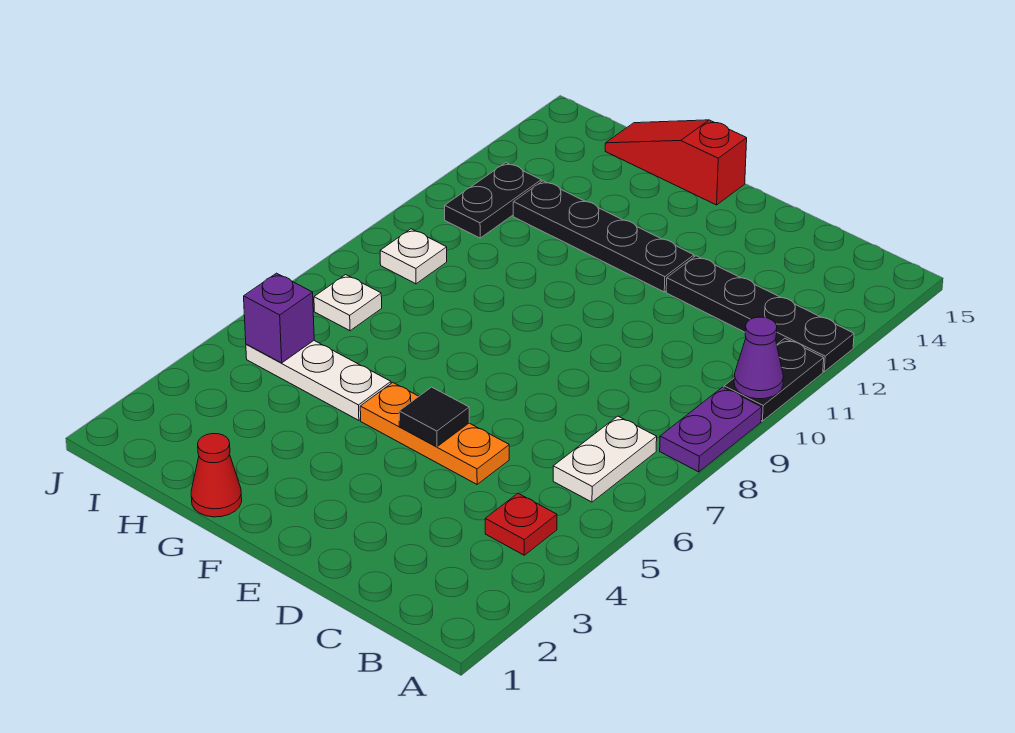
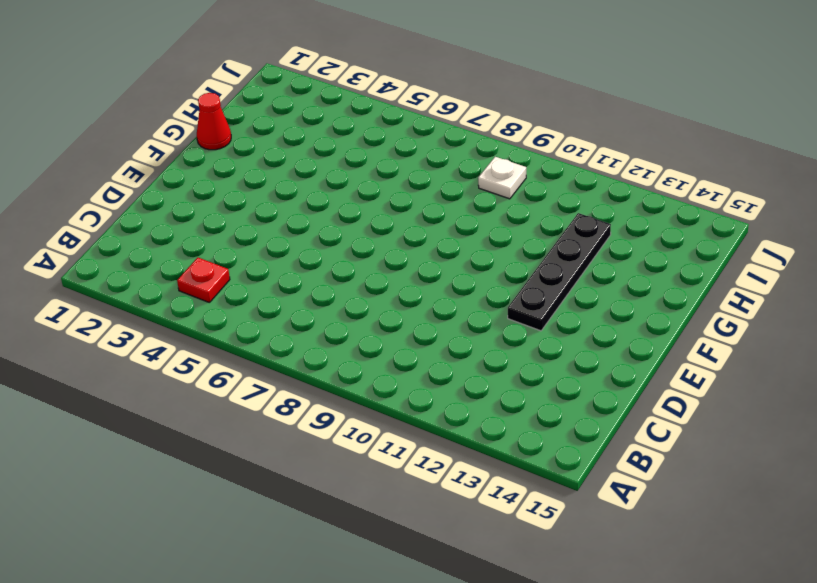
none -> purple plate A8:A9 level 1
none -> black plate A10:A11 level 1
none -> black plate A12:D12 level 1

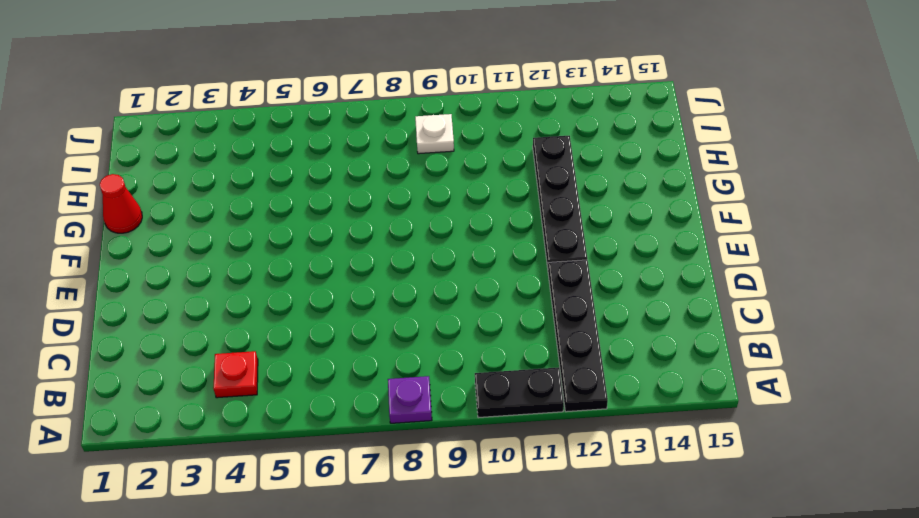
purple plate A8 level 1 -> purple plate A8:A9 level 1
none -> white plate B6:B7 level 1
none -> orange plate D5:F5 level 1
none -> red slope F15:H15 level 1 top F

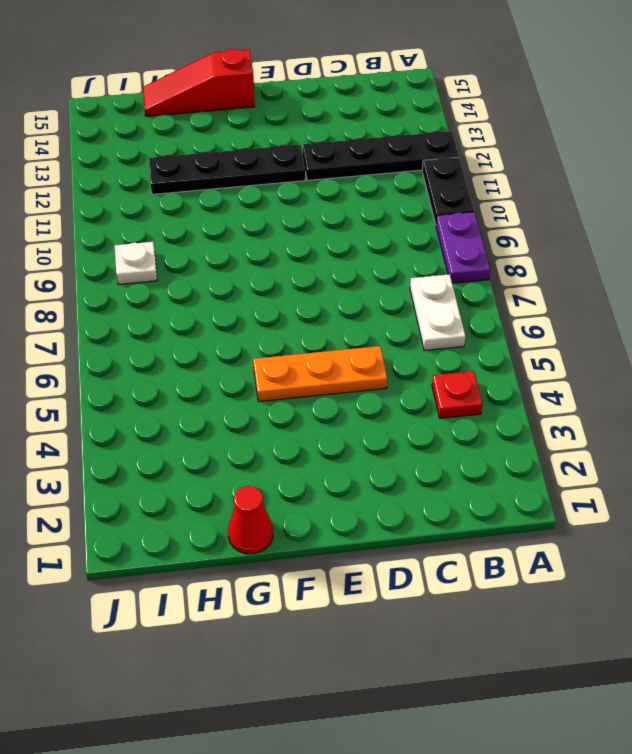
none -> white plate G5:I5 level 1
none -> white plate I7 level 1
none -> black plate I11:I12 level 1

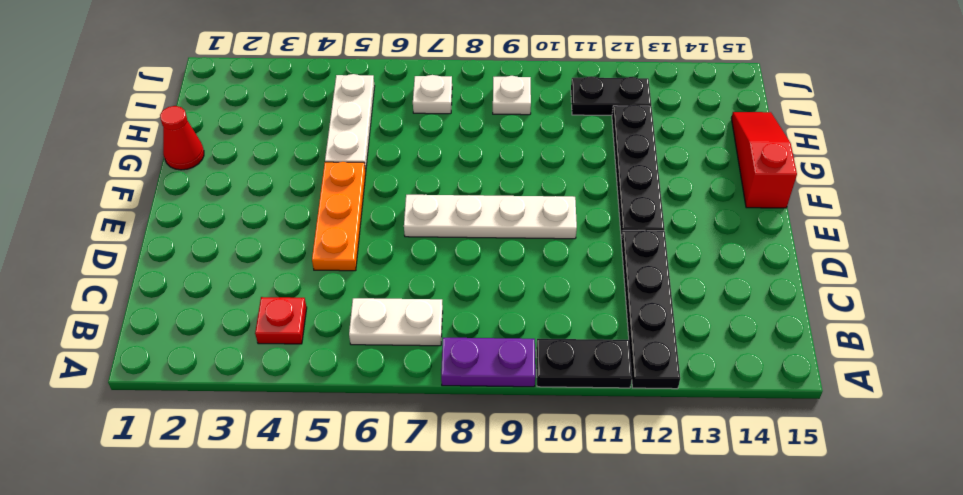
white plate E7:E10 level 1 -> none
none -> purple cone A10 level 2
none -> black tile E5 level 2
none -> purple brick I5 level 2

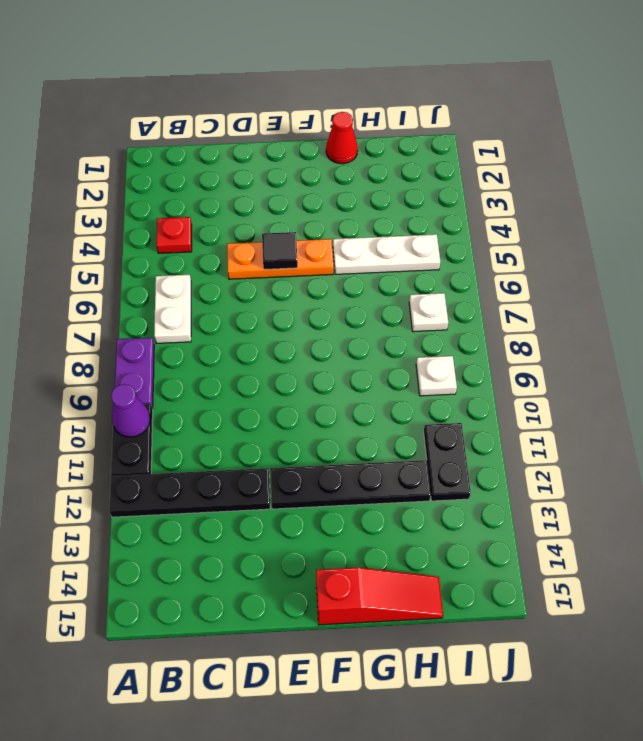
none -> purple brick I5 level 2

